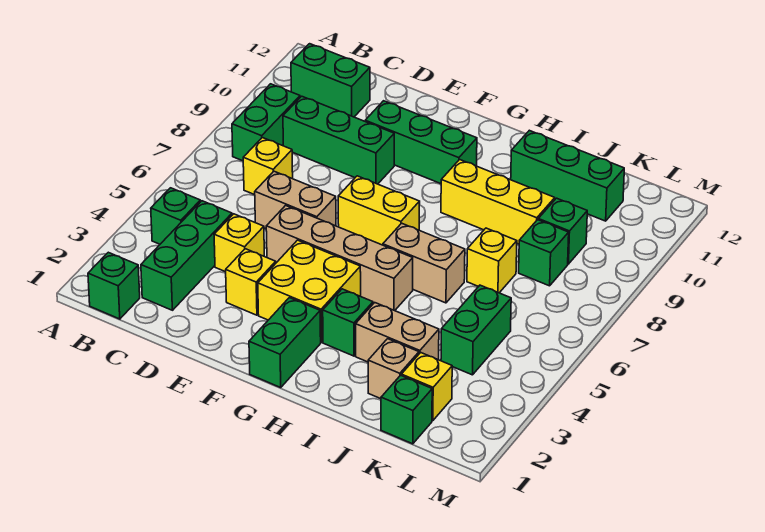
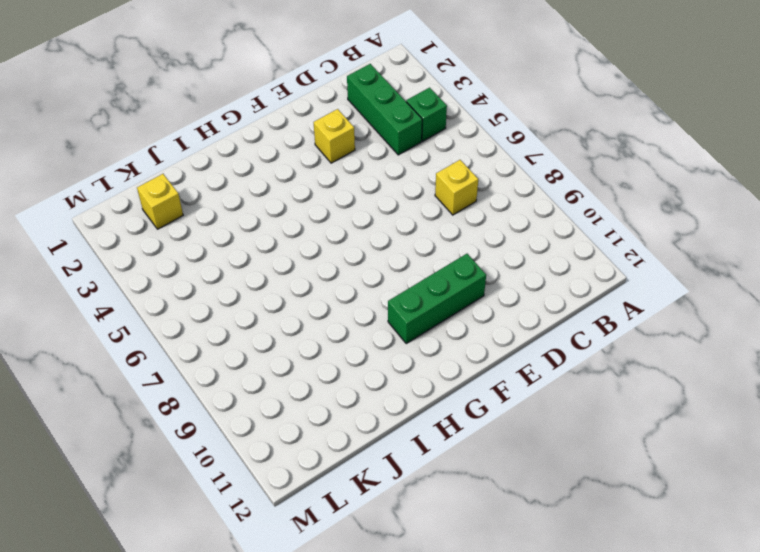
none -> green brick B1 level 1
none -> green brick B8:B9 level 1
none -> green brick B11:C11 level 1

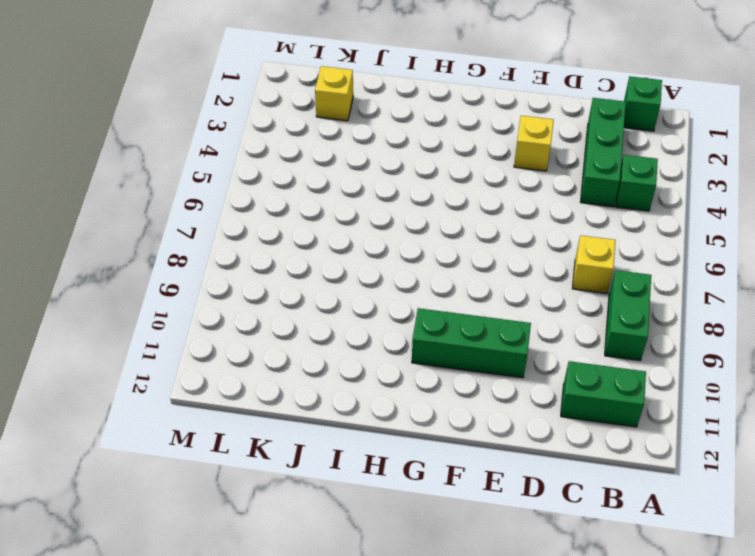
none -> green brick C9:E9 level 1
none -> yellow brick D4 level 1
none -> tan brick D6:E6 level 1

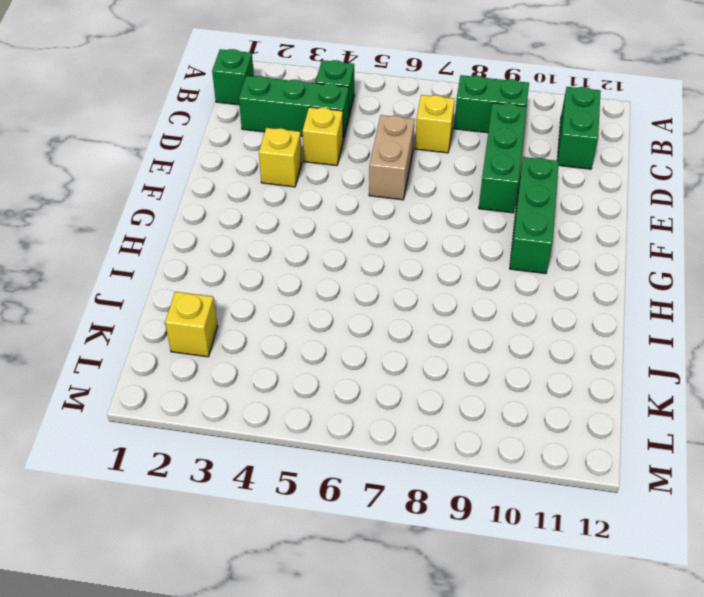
none -> tan brick E5:H5 level 1
none -> yellow brick F3:G4 level 1
none -> yellow brick F7:G7 level 1

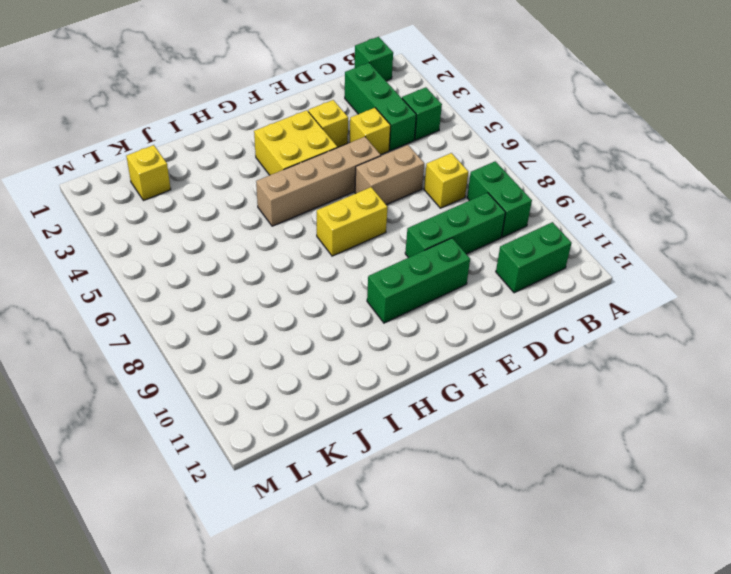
none -> green brick G1:G2 level 1
none -> green brick H3 level 1
none -> tan brick H6:I6 level 1

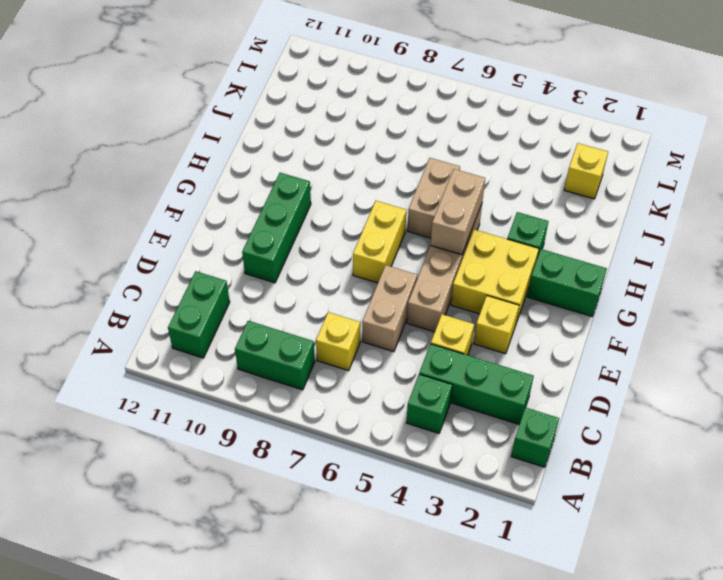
tan brick G5:H5 level 2 -> tan brick I3:J3 level 1
none -> green brick C9:E9 level 1
none -> yellow brick H9:J9 level 1
none -> green brick I11:K11 level 1

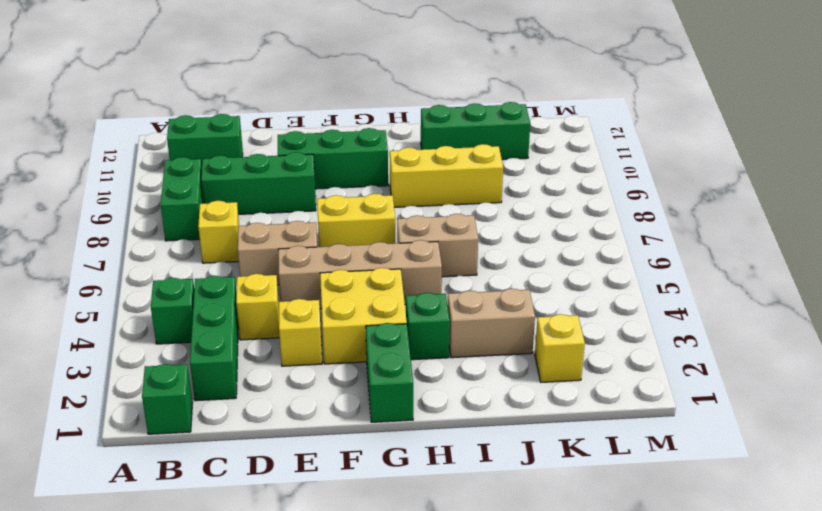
none -> tan brick J2 level 1
none -> yellow brick J7 level 1
none -> green brick K1 level 1

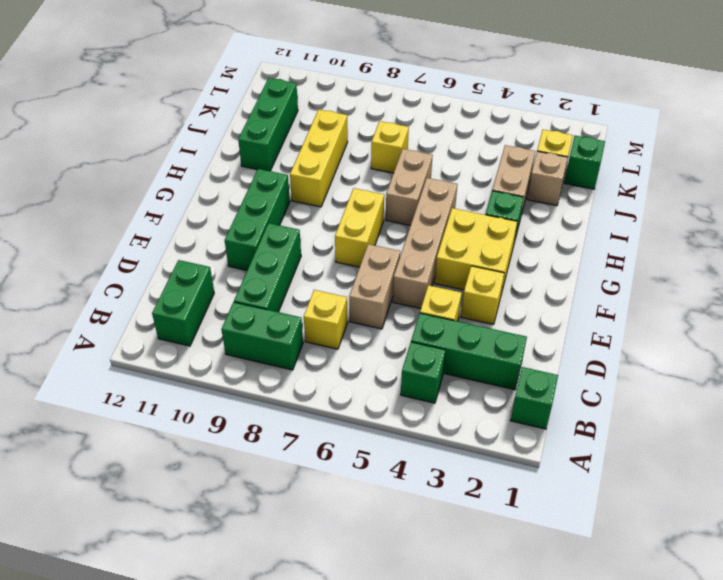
none -> green brick G1:G2 level 1
none -> green brick K4:K5 level 1
none -> green brick K8 level 1

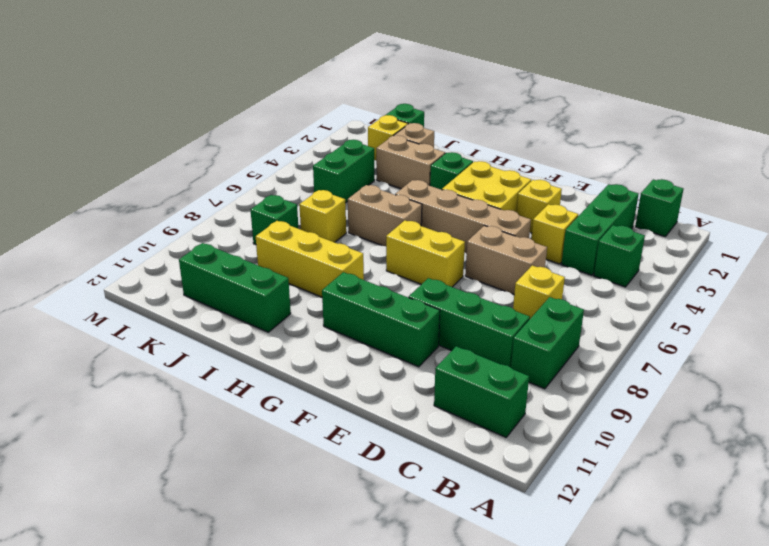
none -> green brick G1:G2 level 1
none -> green brick K9 level 1

